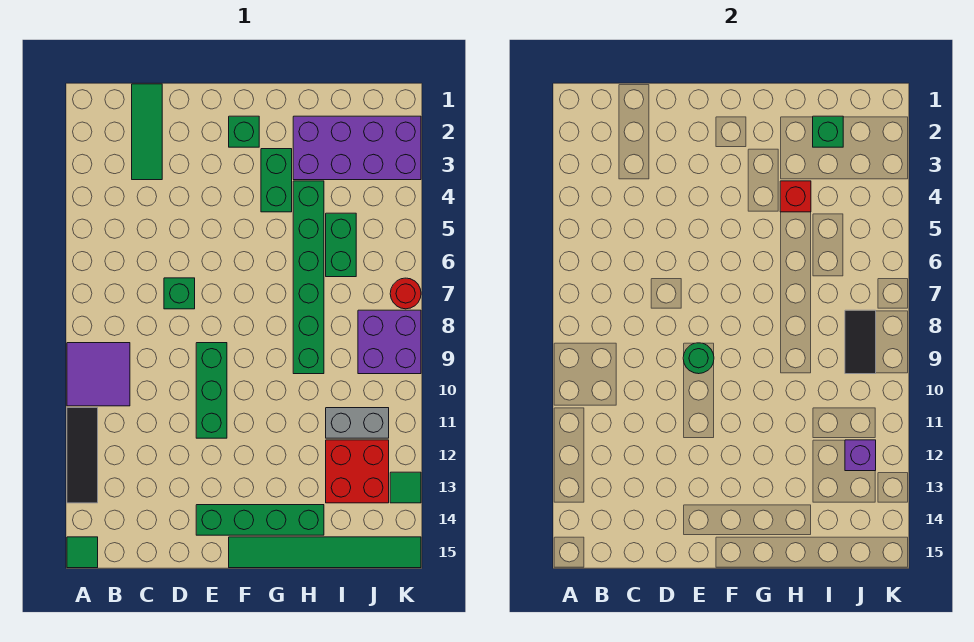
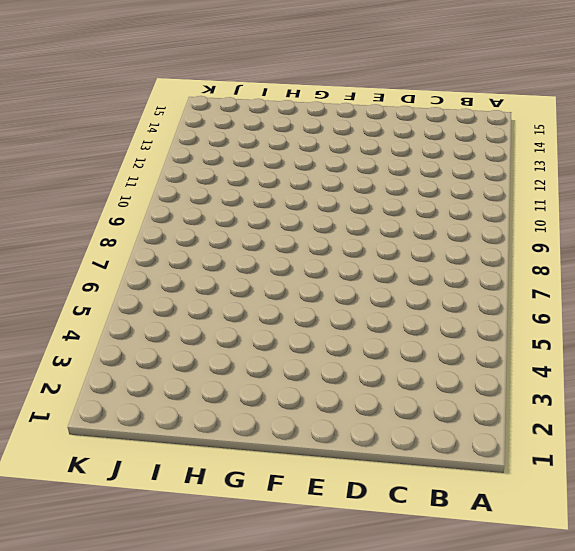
none -> purple tile A9:B10 level 1
none -> black tile A11:A13 level 1
none -> green tile A15 level 1

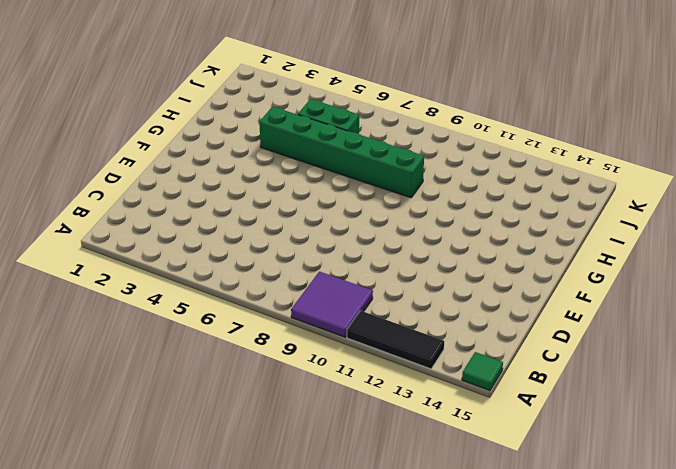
none -> green tile C1:C3 level 1
none -> green brick D7 level 1
none -> green brick E9:E11 level 1

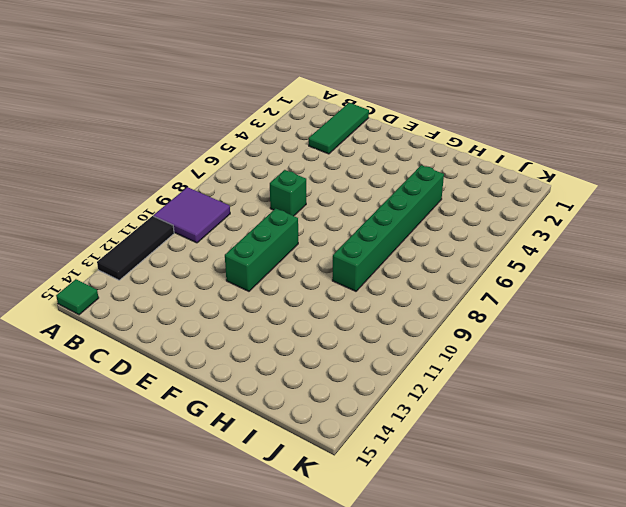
none -> green brick E14:H14 level 1
none -> green brick F2 level 1
none -> green tile F15:K15 level 1

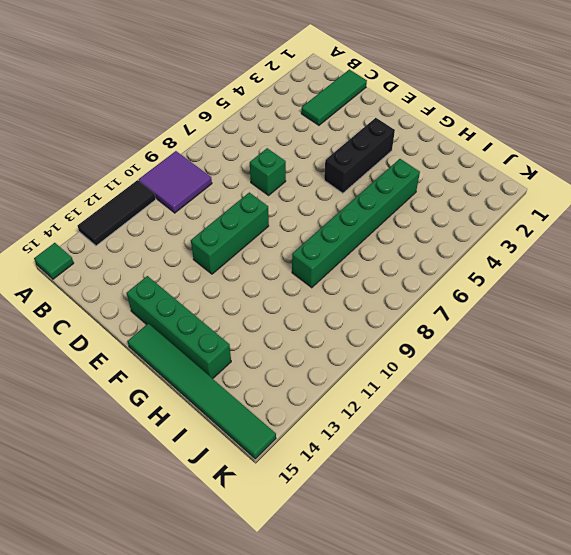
black brick F3:F5 level 1 -> none
none -> green brick F2 level 1
none -> green brick G3:G4 level 1
none -> purple brick H2:K3 level 1

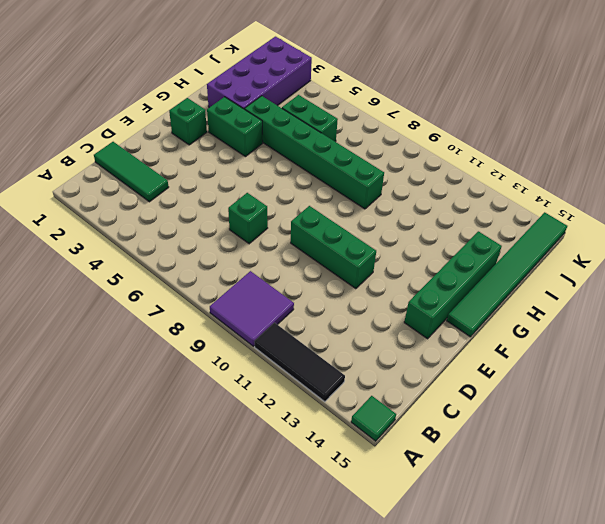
none -> grey brick I11:J11 level 1
none -> red brick I12:J13 level 1
none -> purple brick J8:K9 level 1

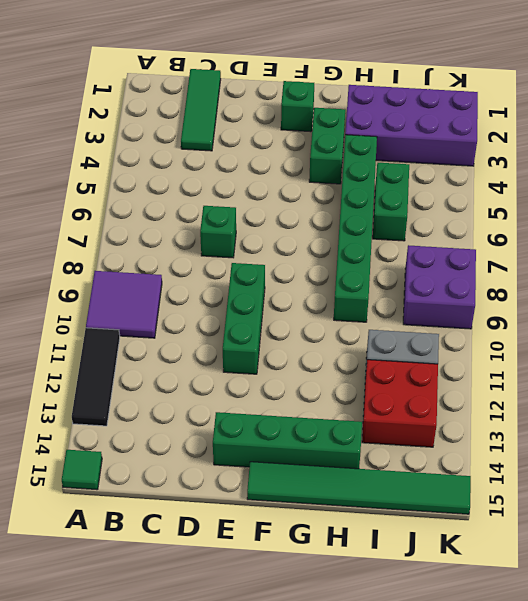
none -> red round brick K7 level 1
none -> green tile K13 level 1
none -> green round brick E9 level 2

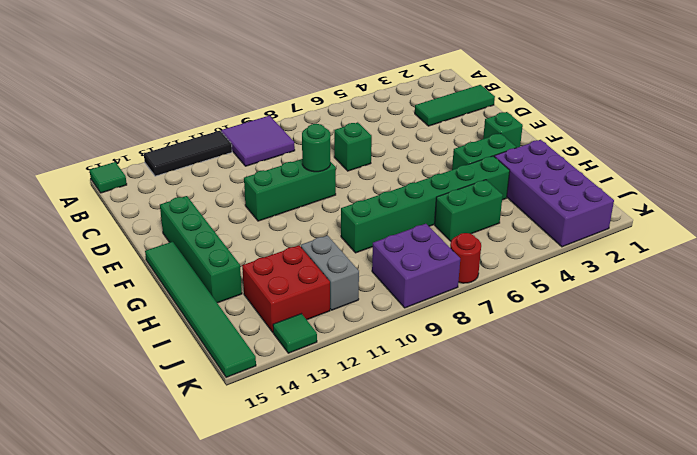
none -> red brick H4 level 2
none -> green brick I2 level 2
none -> black tile J8:J9 level 2

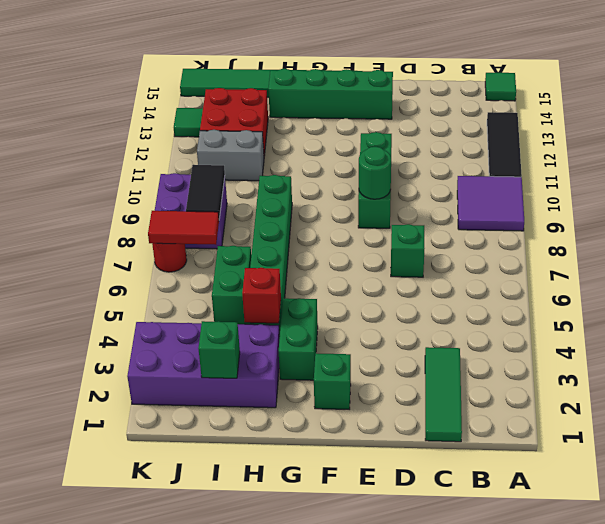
red tile J7:K7 level 2 -> none
none -> purple brick J12 level 2

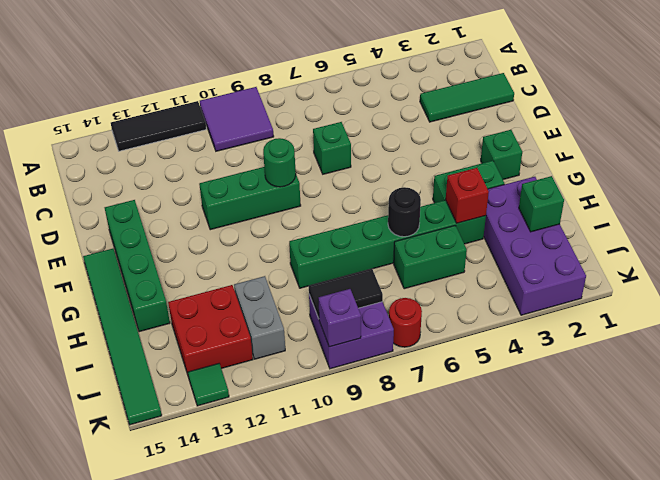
black round brick H6 level 2 -> none
purple brick K9 level 2 -> purple brick J12 level 2
none -> green tile A15 level 1

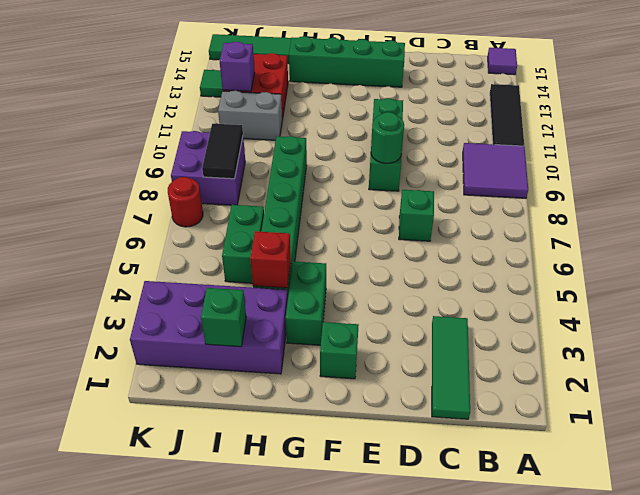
purple tile A15 level 1 -> green tile A15 level 1

